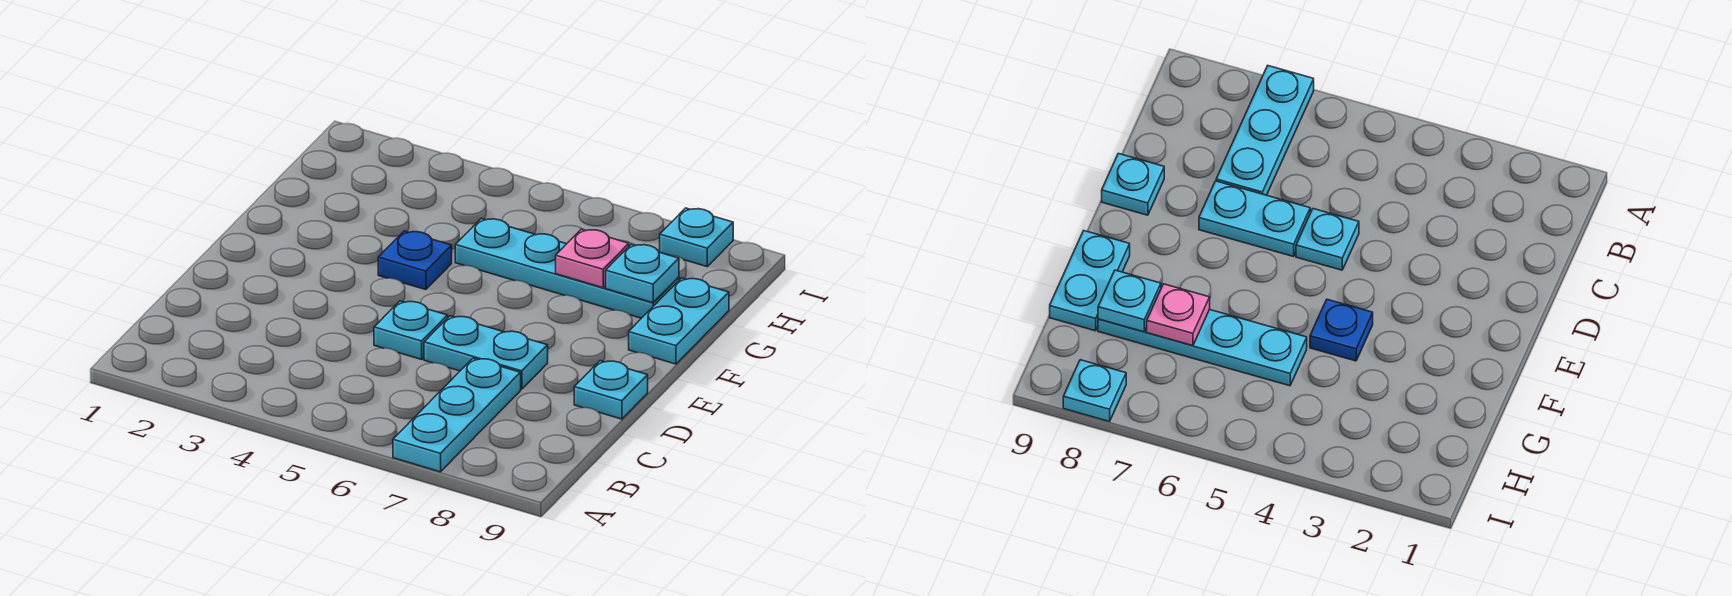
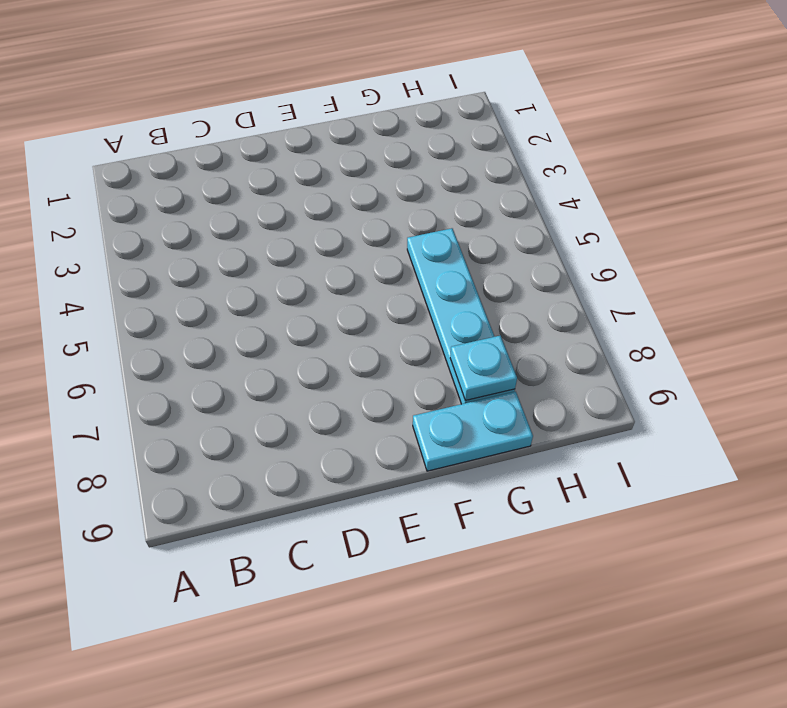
none -> cyan plate A7:C7 level 1
none -> cyan plate D5 level 1

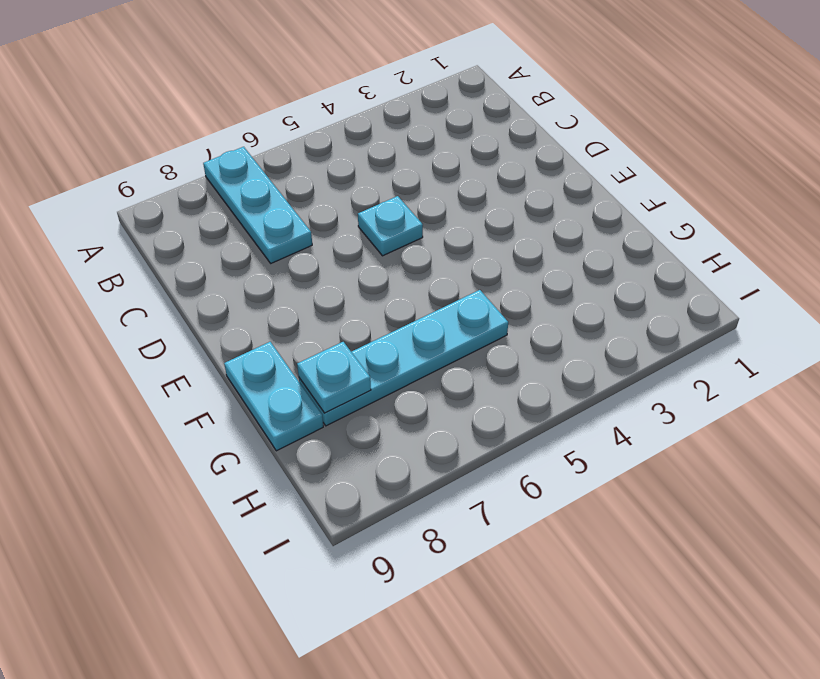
none -> cyan plate D6:D7 level 1
none -> cyan plate D9 level 1

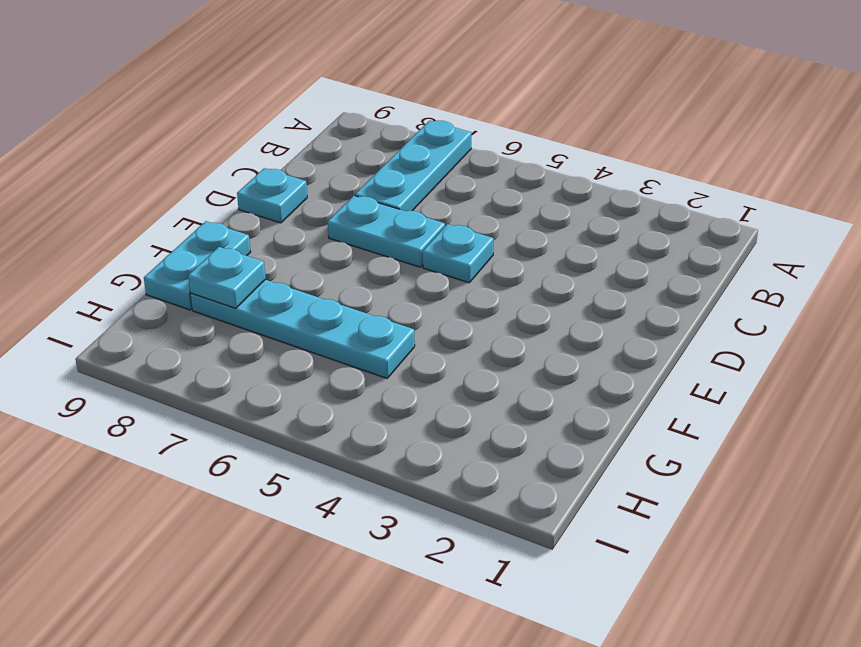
none -> blue plate F4 level 1
none -> cyan plate I8 level 1

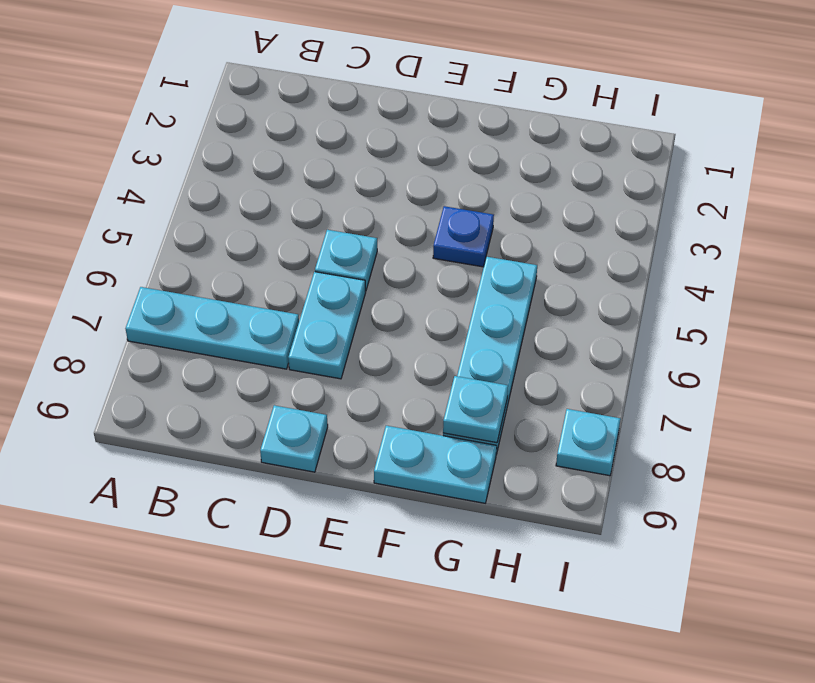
none -> pink plate G7 level 2

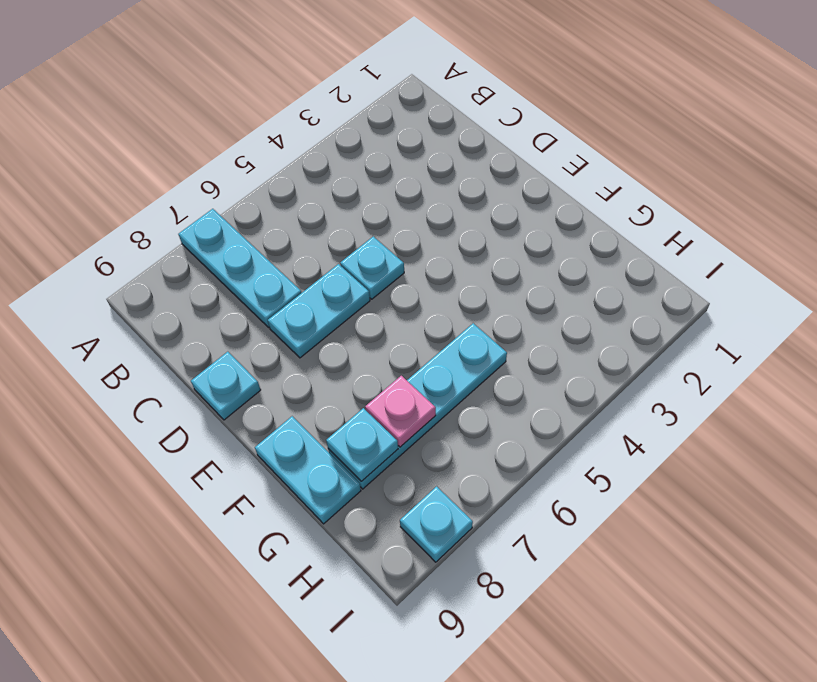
none -> blue plate F4 level 1

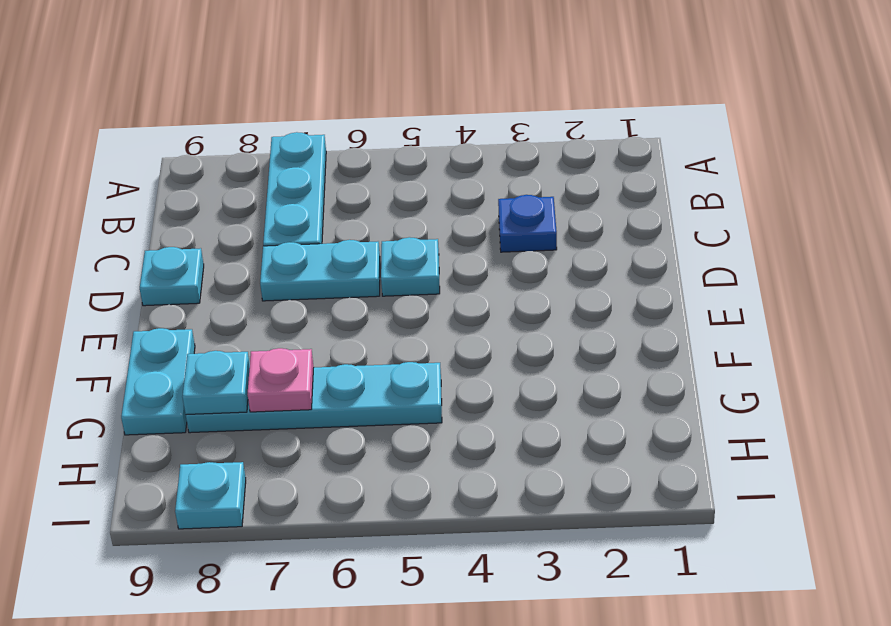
blue plate C3 level 1 -> blue plate F4 level 1

